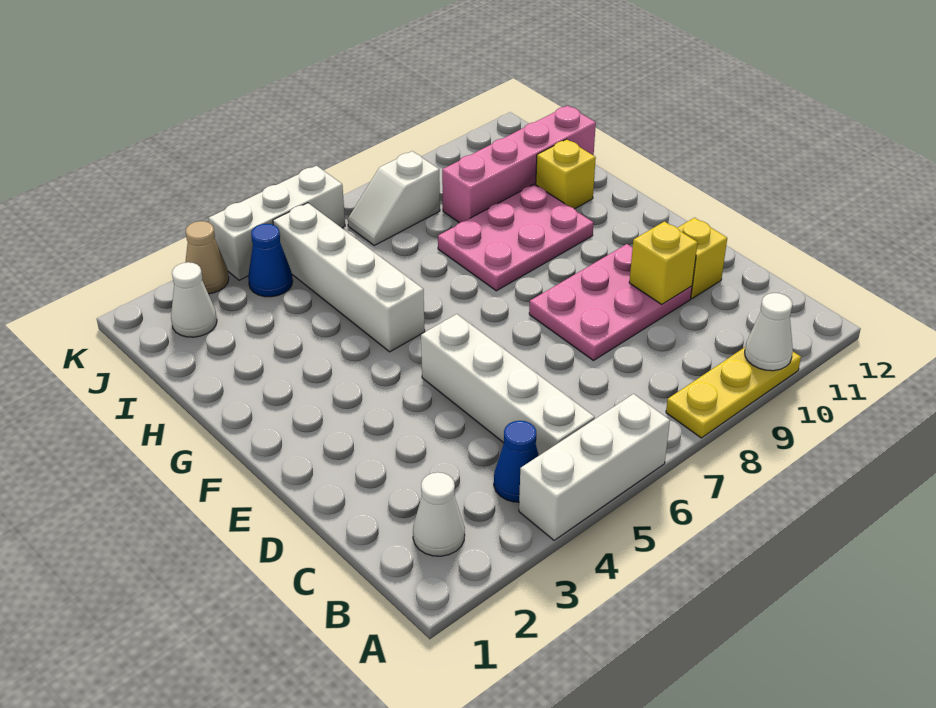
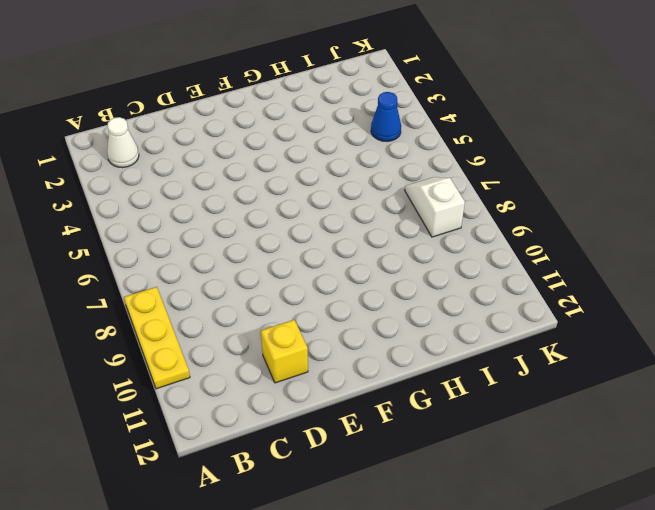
none -> white brick A4:A6 level 1
none -> blue cone B4 level 1
none -> white brick B5:E5 level 1

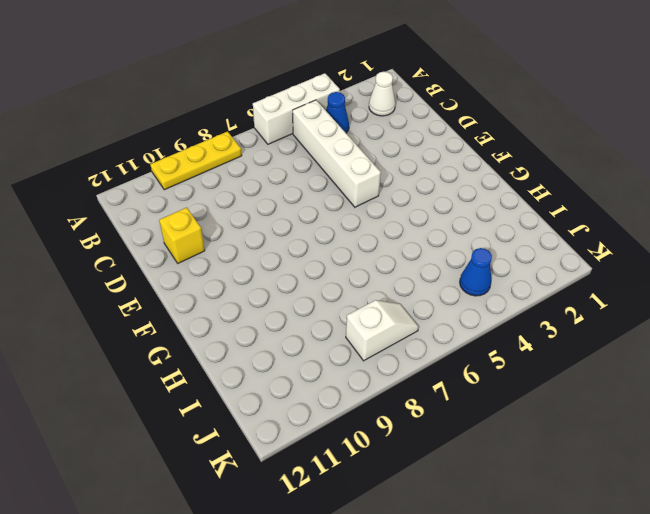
none -> pink plate D8:E10 level 1
none -> white brick G5:J5 level 1
none -> pink plate G8:H10 level 1

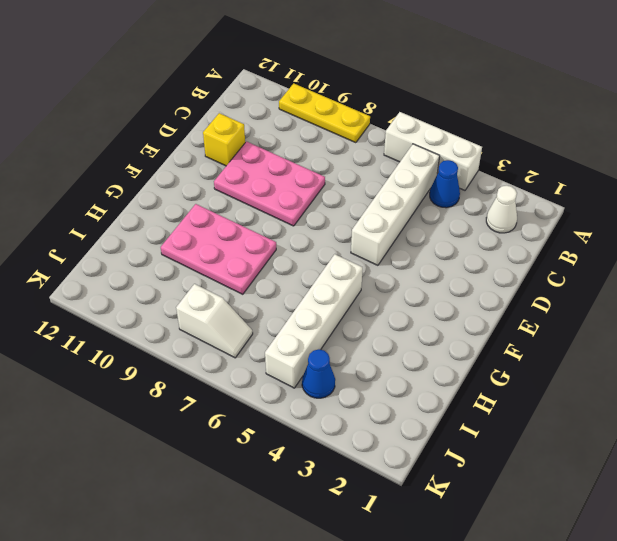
none -> yellow brick H11 level 1
none -> pink brick I9:I12 level 1
none -> white cone J2 level 1

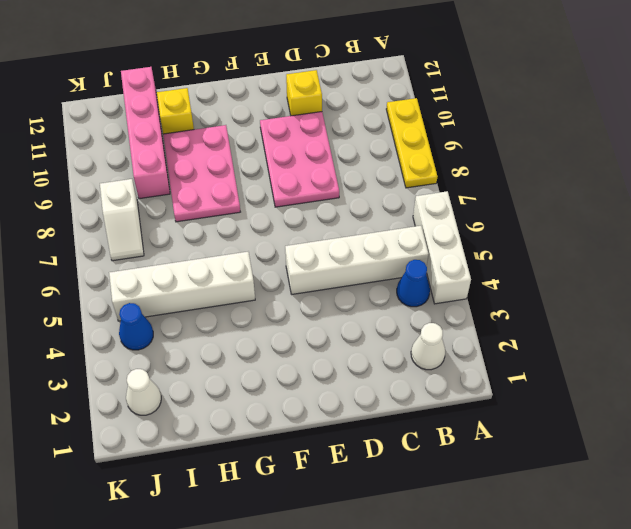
none -> tan cone K3 level 1
none -> white brick K4:K6 level 1
none -> white cone A10 level 2

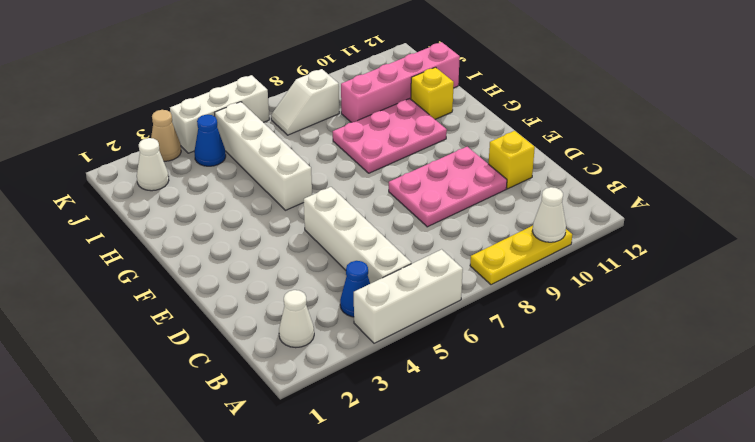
none -> yellow brick D10 level 2

